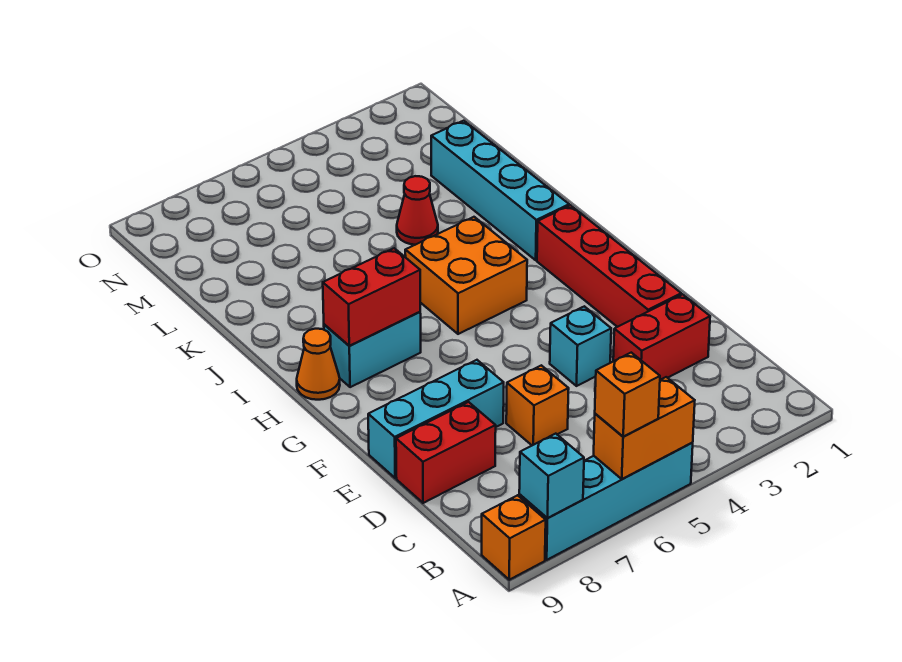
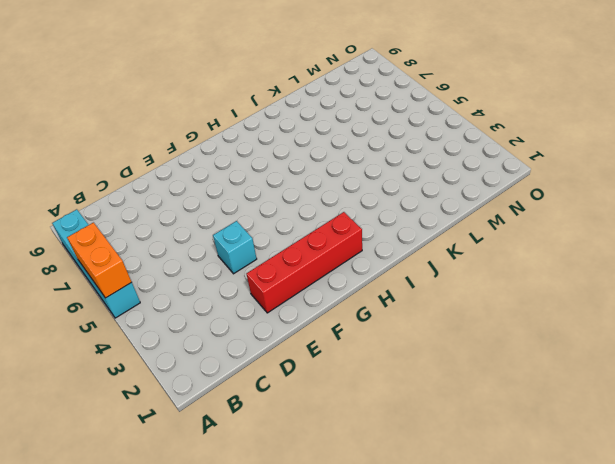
none -> orange brick A9 level 1
none -> red brick D2:D3 level 1
none -> orange brick D6 level 1

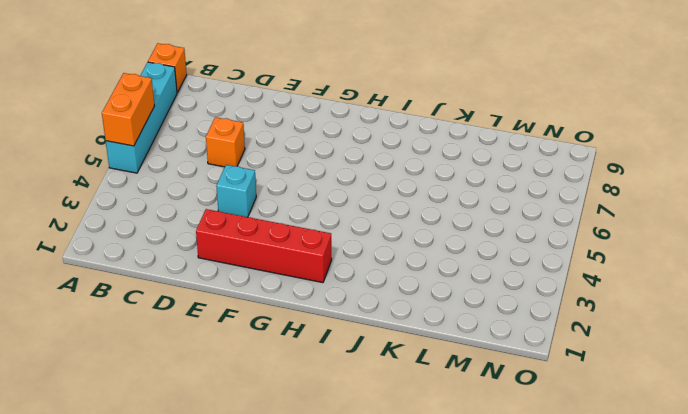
none -> red brick D2:D3 level 1
none -> red brick D8:D9 level 1
none -> cyan brick E7:E9 level 1

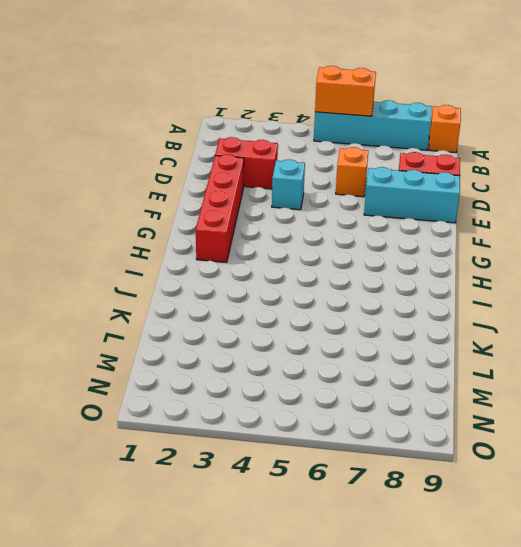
none -> orange brick H4:I5 level 1
none -> cyan brick H7:H8 level 1
none -> orange cone H9 level 1

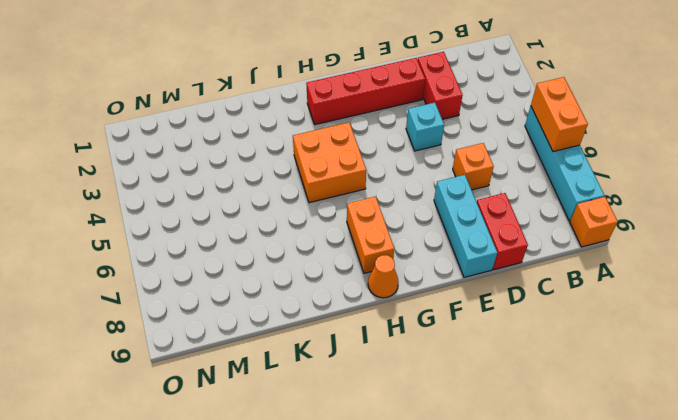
orange brick H7:H8 level 1 -> cyan brick H7:H8 level 1
none -> cyan brick I2:L2 level 1
none -> red cone K4 level 1
none -> cyan brick A8 level 2

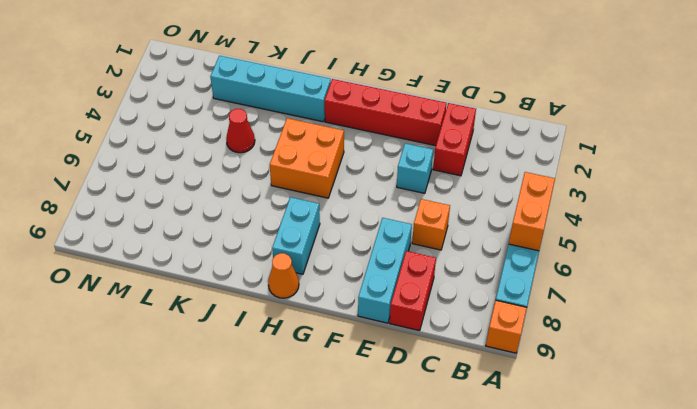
none -> cyan brick A8 level 2
none -> red brick H7:H8 level 2
none -> orange brick A6 level 3

